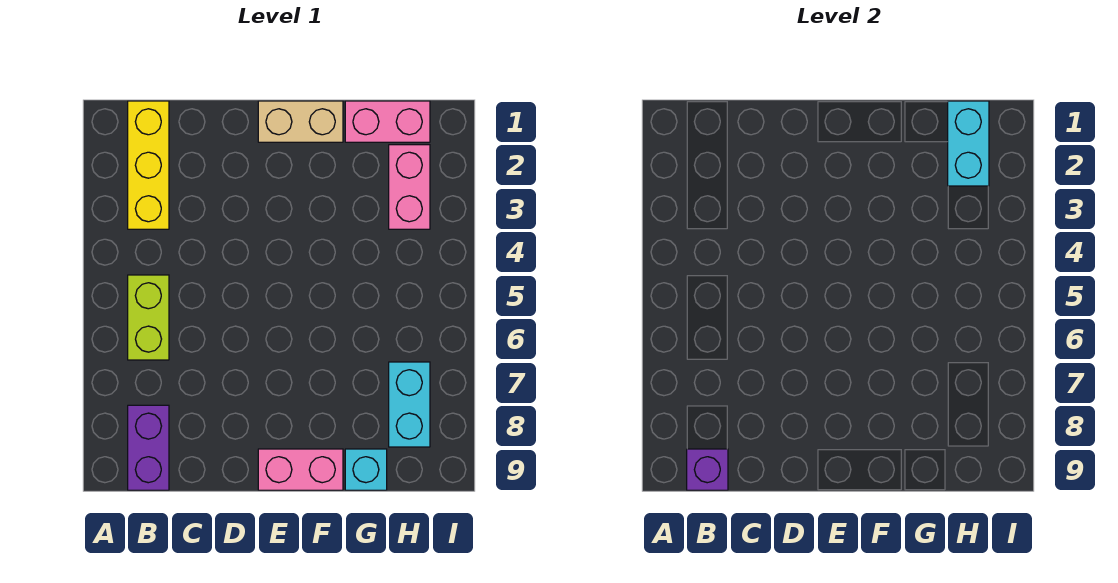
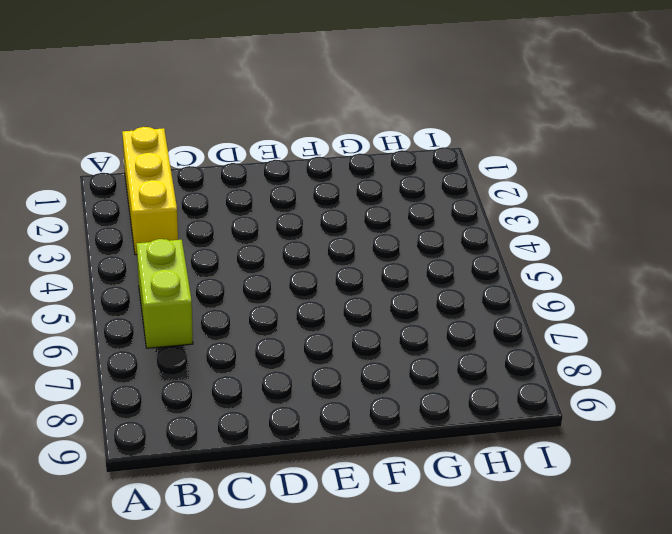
none -> purple brick B8:B9 level 1
none -> tan brick E1:F1 level 1

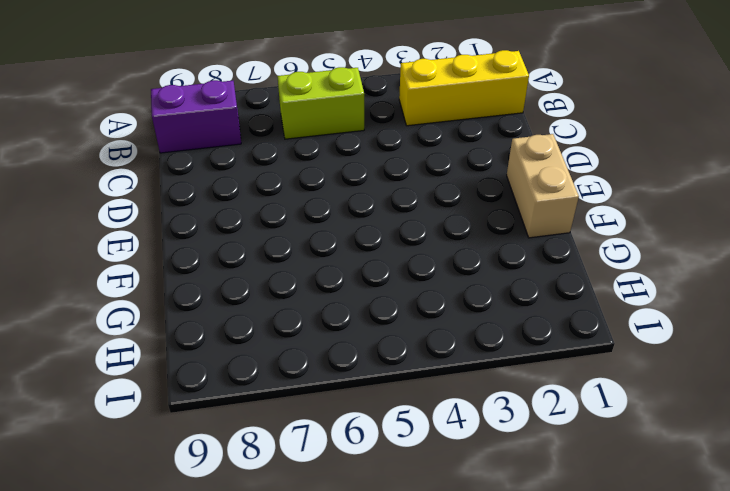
none -> pink brick E9:F9 level 1
none -> pink brick G1:H1 level 1

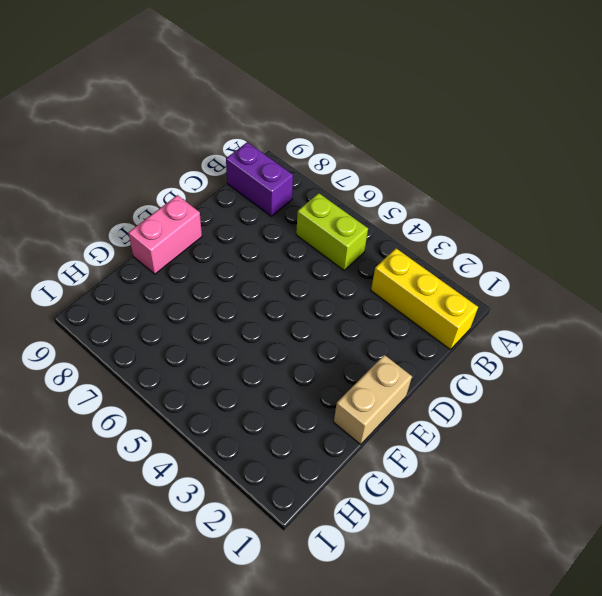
none -> pink brick G1:H1 level 1
none -> cyan brick G9 level 1

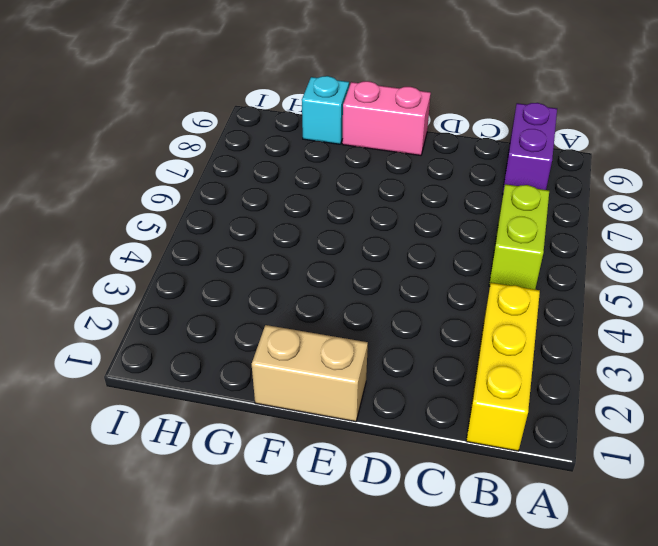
none -> pink brick G1:H1 level 1
none -> pink brick H2:H3 level 1

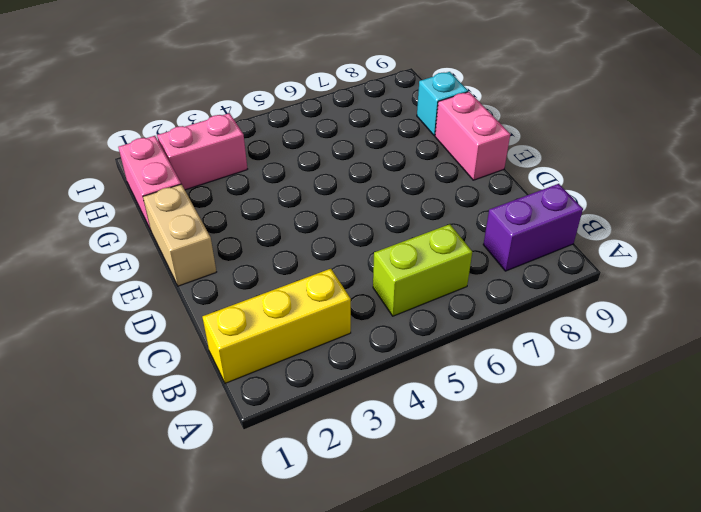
none -> cyan brick H7:H8 level 1
none -> purple brick B9 level 2

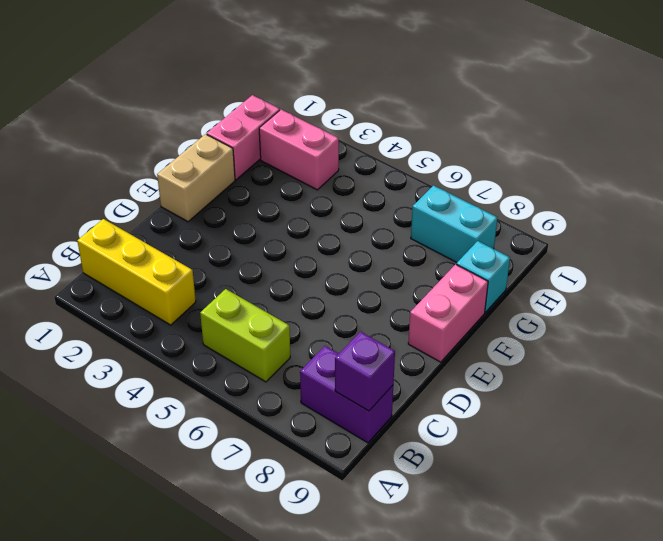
none -> cyan brick H1:H2 level 2

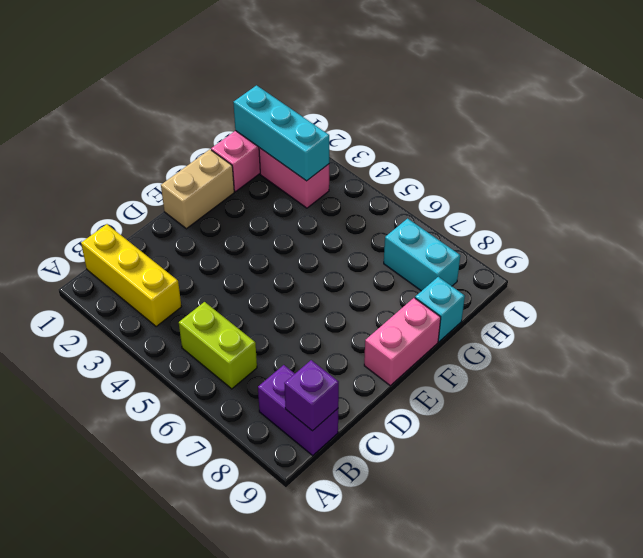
cyan brick H1:H3 level 2 -> cyan brick H1:H2 level 2

